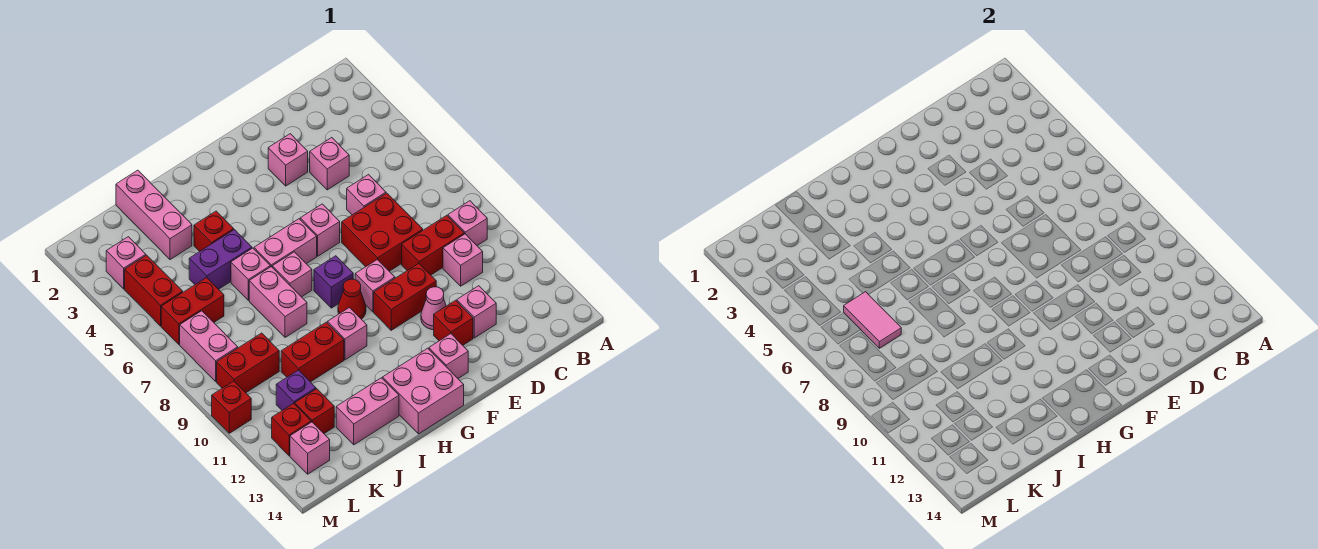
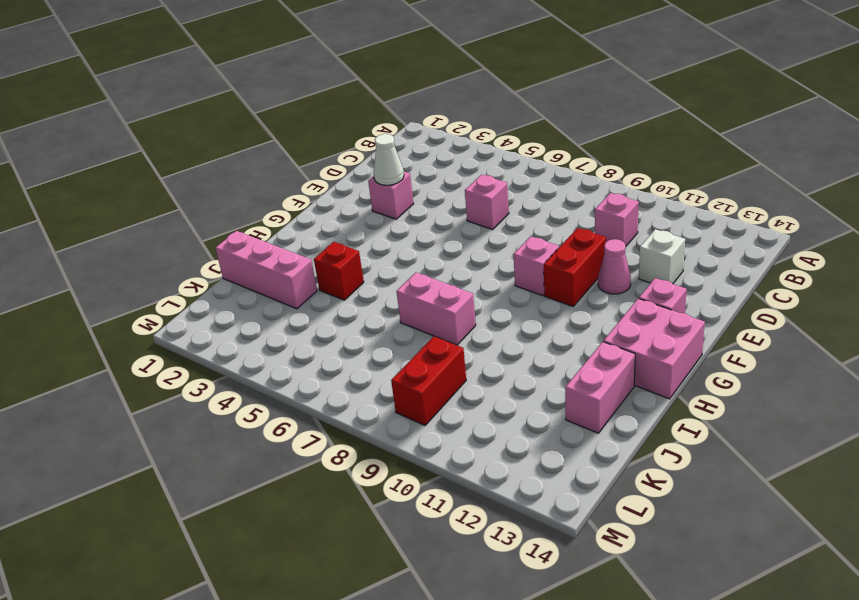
white brick D12 level 1 -> pink brick D12 level 1
white cone E3 level 2 -> none
none -> pink brick B9 level 1
none -> red brick C9:D9 level 1
none -> pink brick D4 level 1
none -> red brick D7:E8 level 1

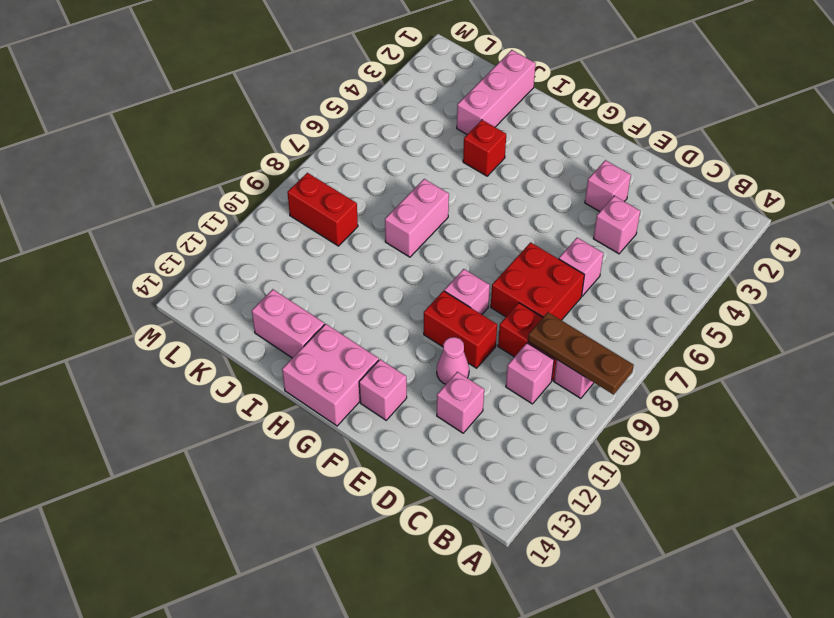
brown plate A9:C9 level 2 -> none
none -> red brick E12 level 1
none -> pink brick F6 level 1
none -> pink brick G6:H6 level 1
none -> purple brick G8 level 1

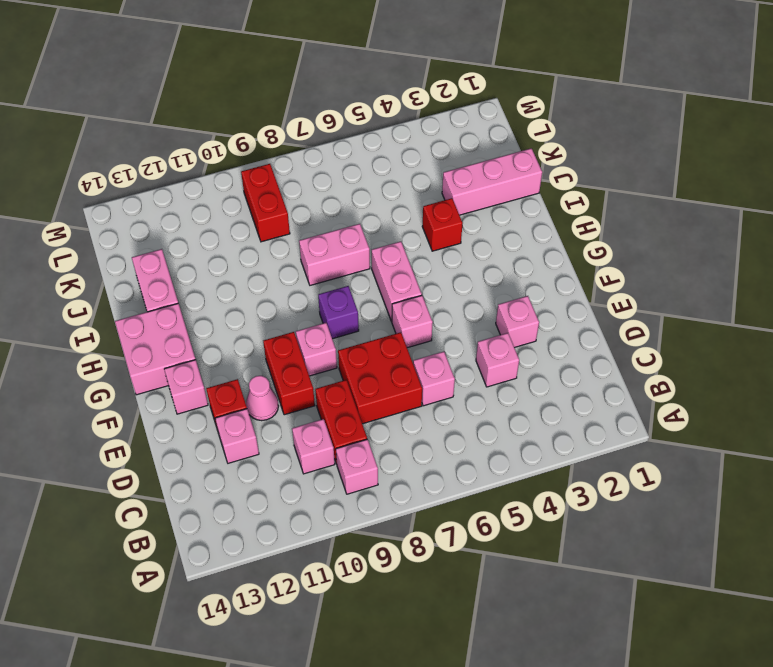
none -> red cone G9 level 1
none -> pink brick H7 level 1
none -> pink brick H10 level 1
none -> purple brick I5:J5 level 1

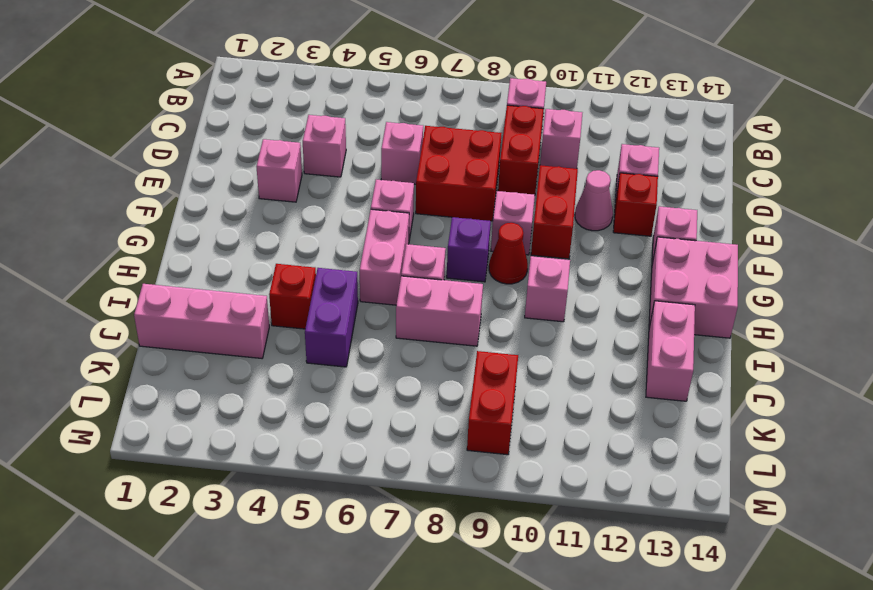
none -> pink brick I6 level 1
none -> red brick I10:J10 level 1
none -> red brick K6:L6 level 1
none -> purple brick K11 level 1

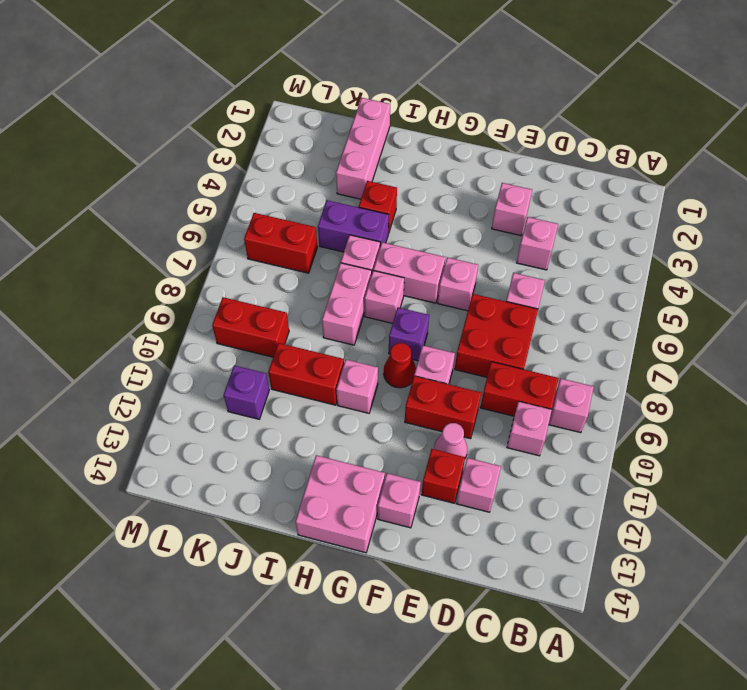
none -> pink brick I13:J13 level 1
none -> red brick K12 level 1
none -> pink brick L3 level 1
none -> red brick L4:L5 level 1

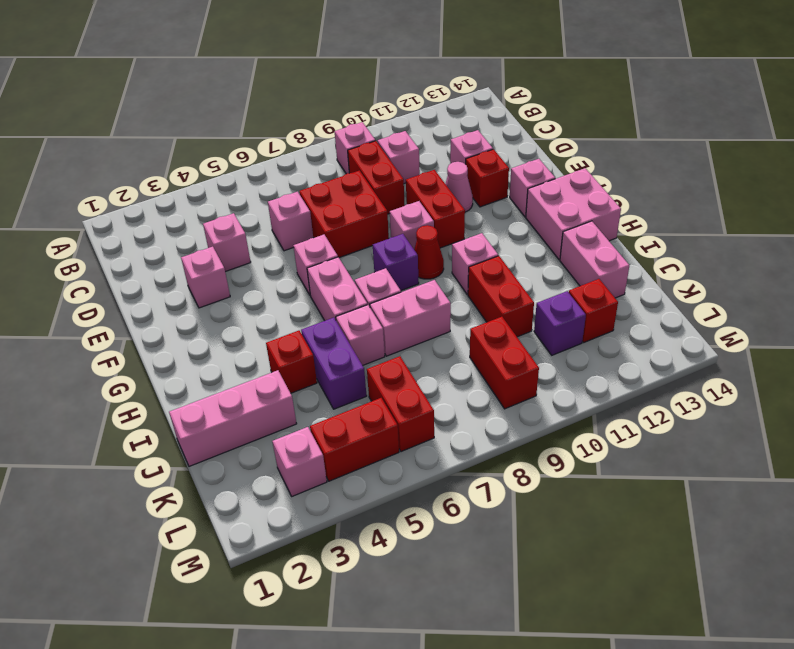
none -> pink brick L7:L8 level 1
none -> red brick L12 level 1
none -> pink brick L13 level 1
none -> red brick M10 level 1

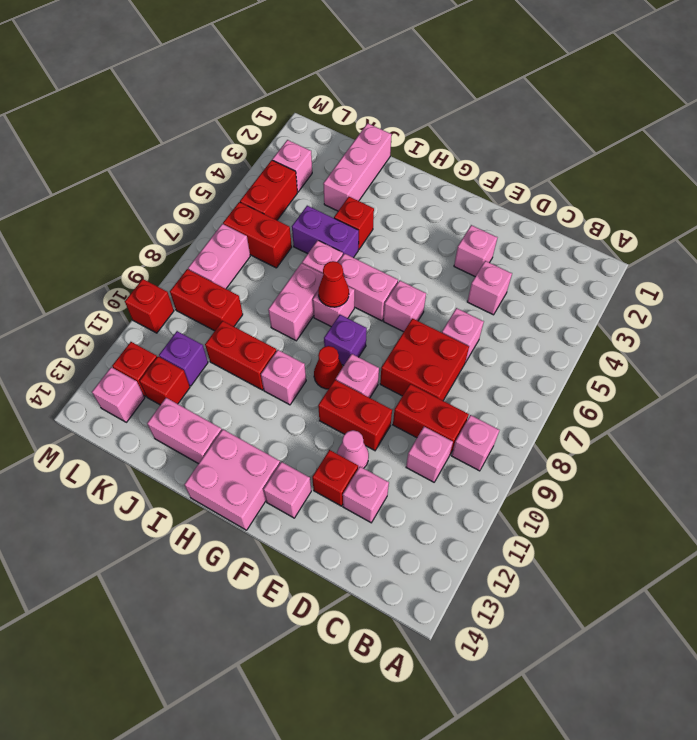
red cone H7 level 2 -> none
none -> pink tile K6:K7 level 2

